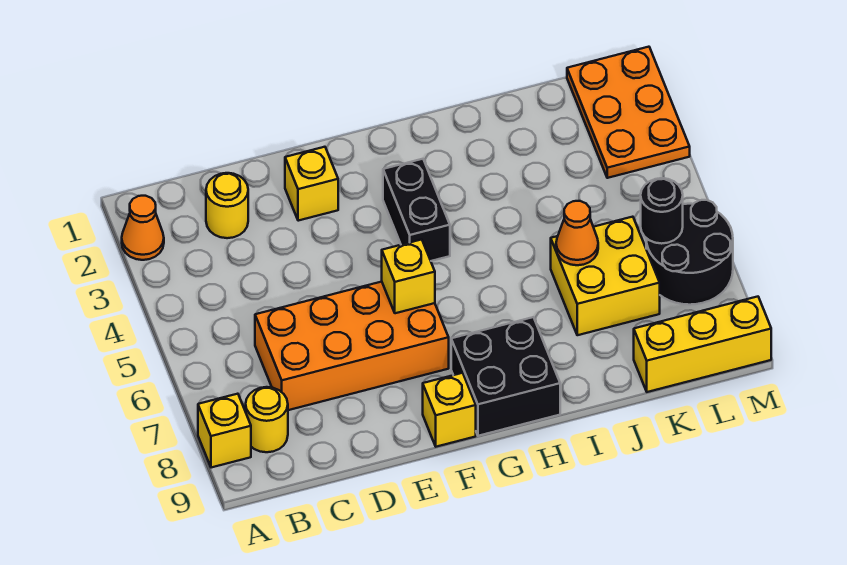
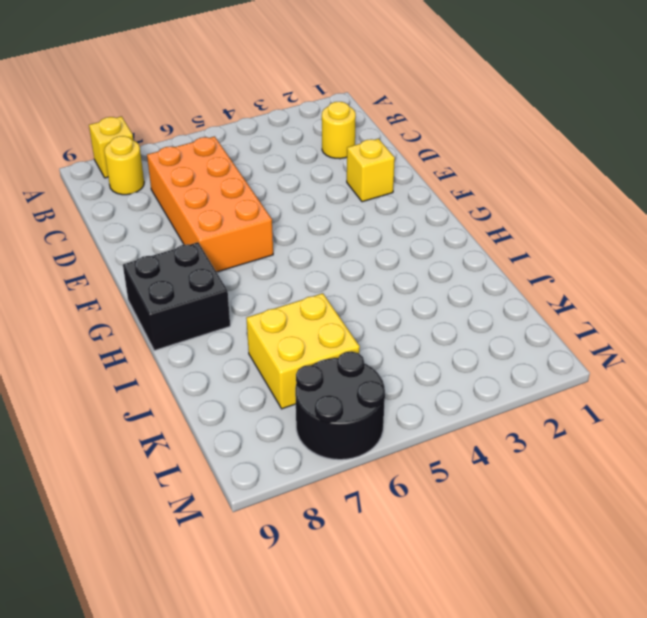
none -> orange cone A2 level 1
none -> yellow brick F9 level 1
none -> black brick G3:G4 level 1

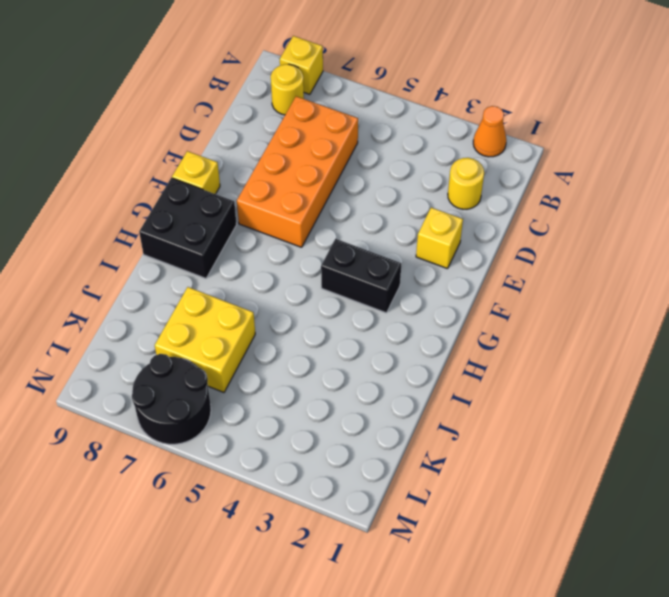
none -> yellow brick K9:M9 level 1
none -> orange plate L1:M3 level 1
none -> yellow brick F6 level 2

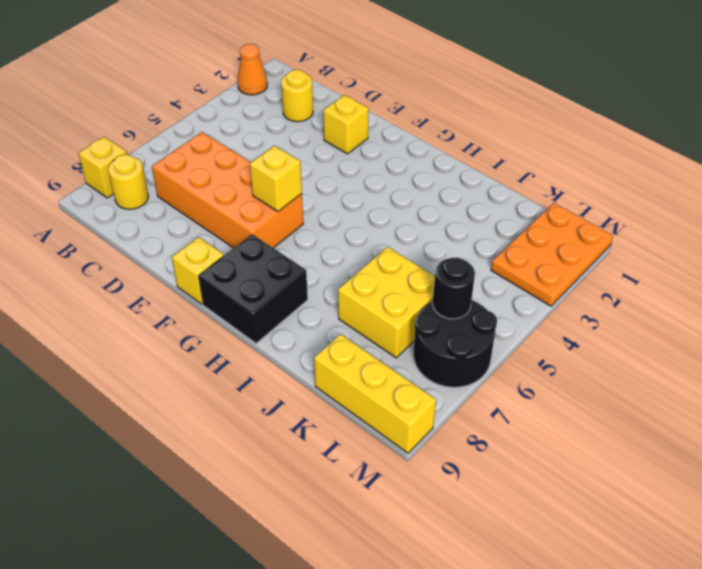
none -> black brick G3:G4 level 1
none -> orange cone J6 level 2

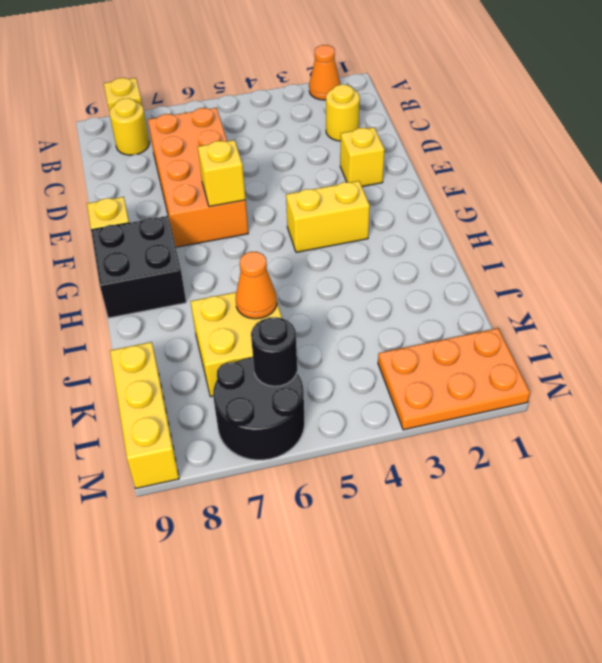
yellow brick G3:G4 level 1 -> black brick G3:G4 level 1

